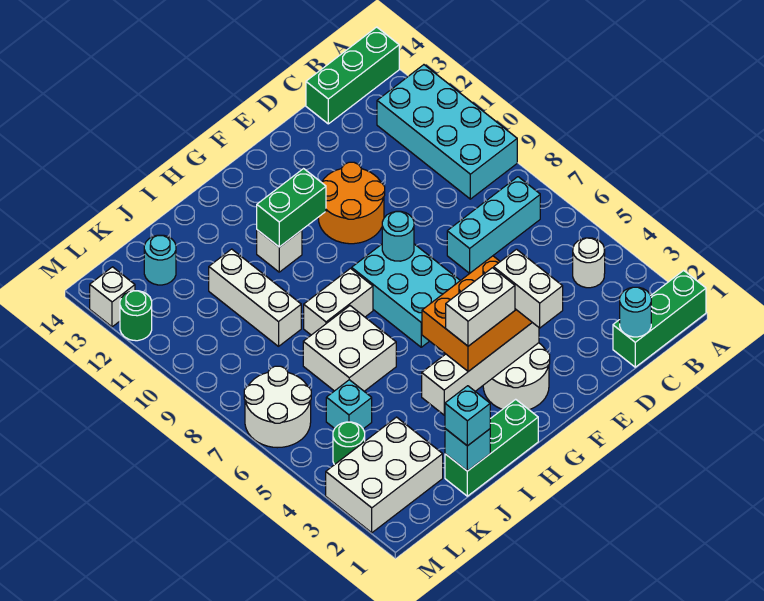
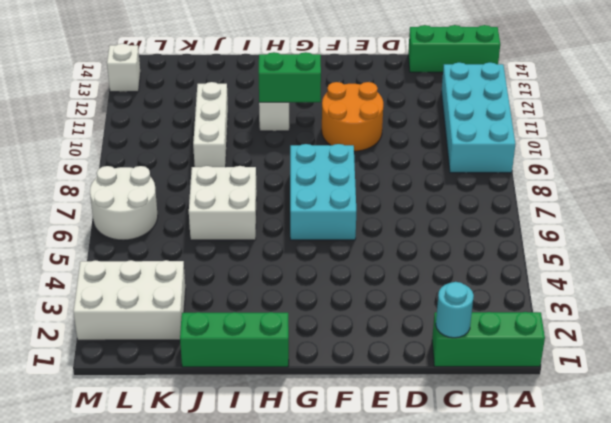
none -> white round brick B4 level 1
none -> cyan brick B7:D7 level 1
none -> white round brick F2:G3 level 1

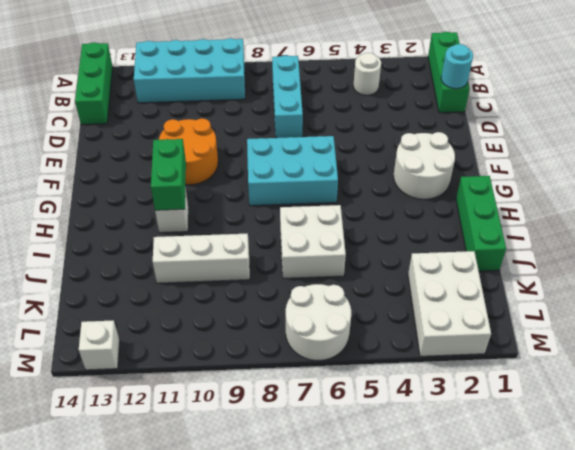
none -> white brick H8:I8 level 1
none -> cyan brick K5 level 1
none -> cyan round brick K13 level 1

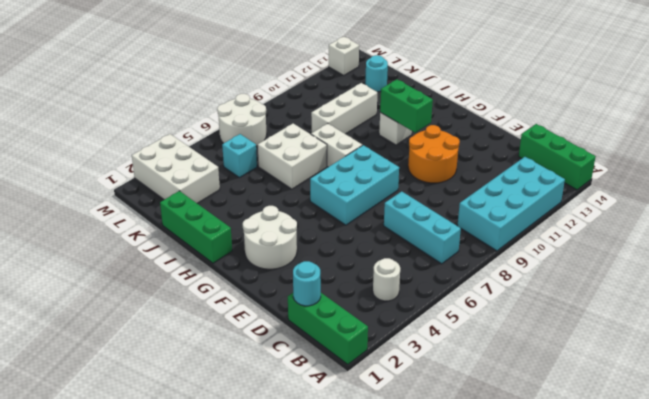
none -> green round brick L4 level 1
none -> green round brick M12 level 1
none -> white brick F3:I3 level 2

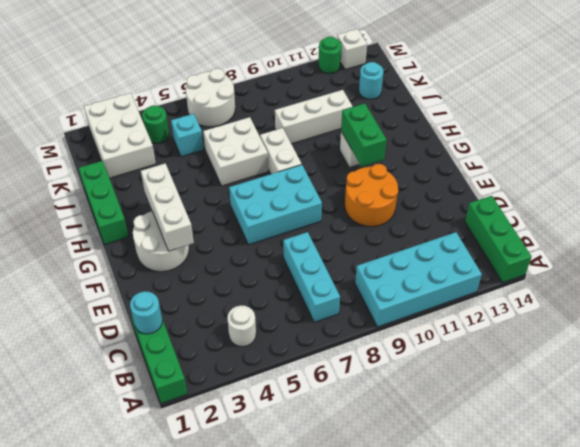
white brick F3:H3 level 2 -> white brick F3:I3 level 2
none -> cyan round brick F8 level 2
none -> cyan brick J1 level 2
none -> orange brick F3:H4 level 3

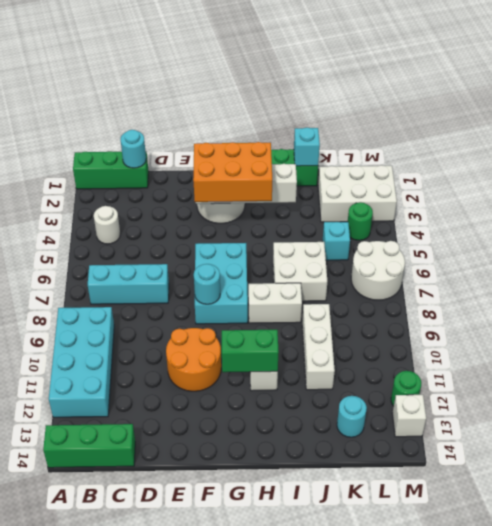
none -> cyan brick J1 level 3
none -> white brick F2:F3 level 4
none -> white brick G3:H3 level 4

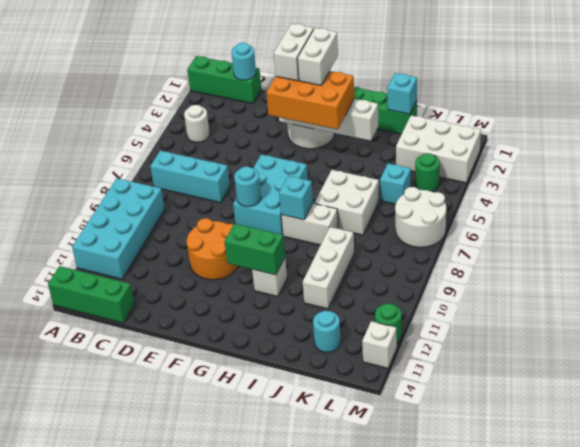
white brick G2:G3 level 4 -> white brick G3:H3 level 4
cyan brick H8 level 2 -> cyan brick J1 level 3

